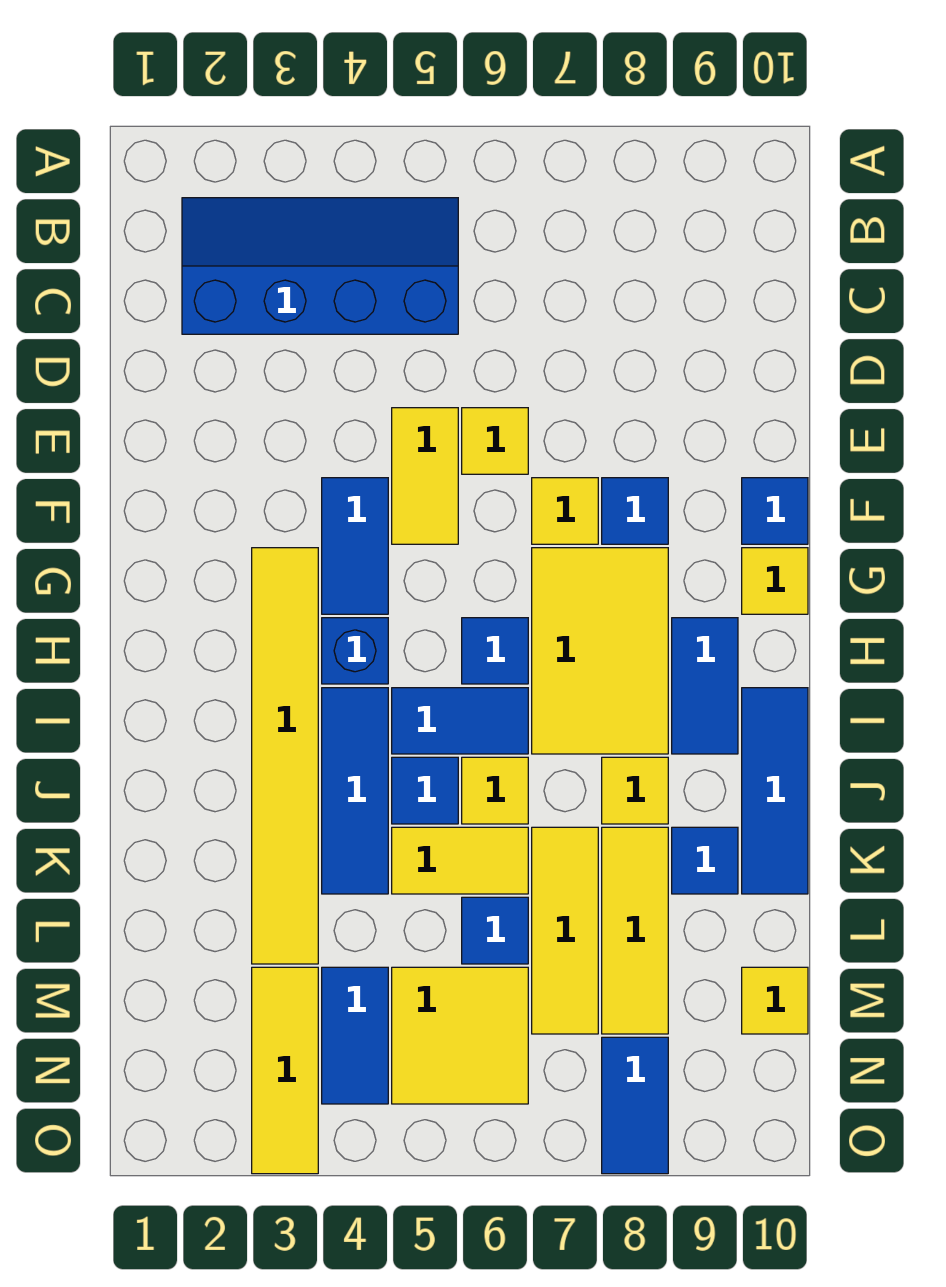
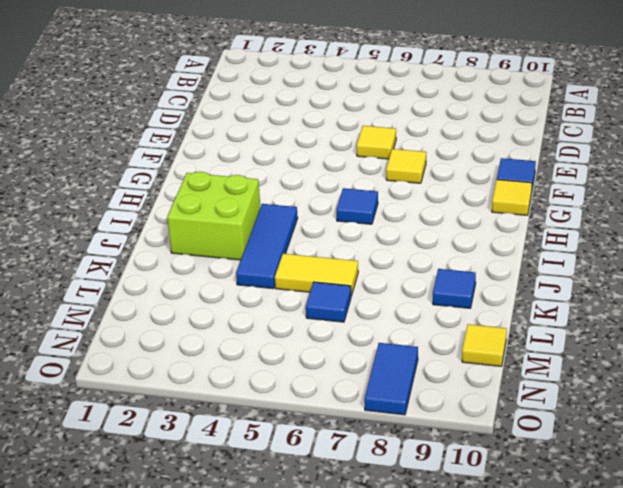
lime brick I2:J3 level 1 -> yellow tile G3:L3 level 1
none -> blue slope B2:C5 level 1 top C
none -> yellow tile E5:F5 level 1
none -> blue tile F4:G4 level 1

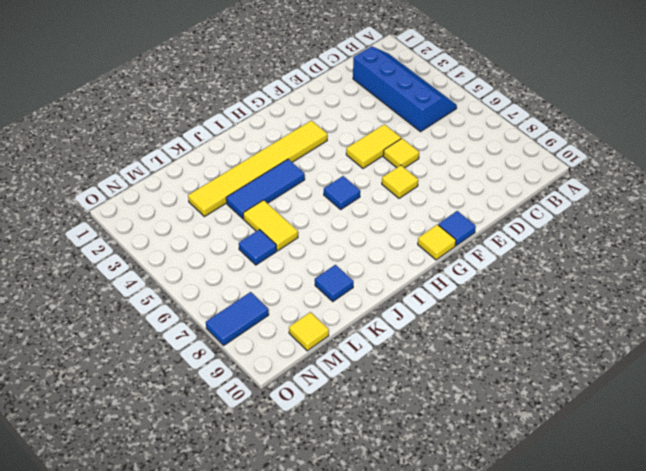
none -> blue tile F4:G4 level 1
none -> blue tile F8 level 1
none -> yellow tile G7:I8 level 1

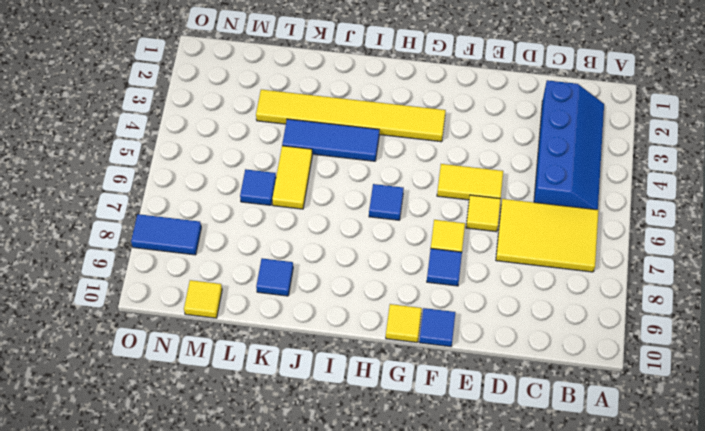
yellow tile B6:D7 level 1 -> yellow tile G7:I8 level 1
none -> blue tile F4:G4 level 1
none -> blue brick H4 level 1
none -> blue tile H9:I9 level 1

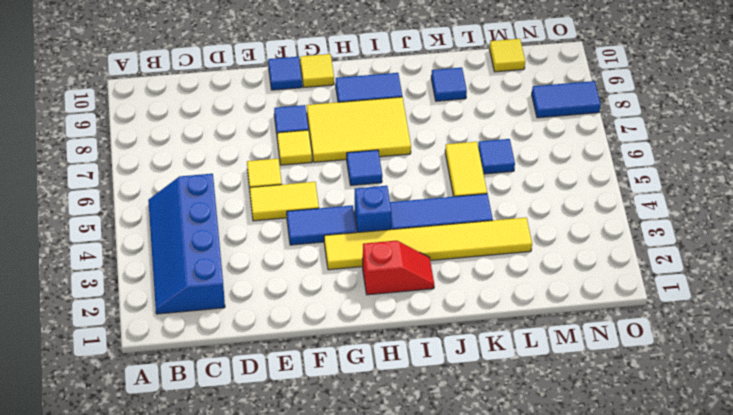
red slope H2:I2 level 1 top H -> none
none -> blue tile I5:I6 level 1
none -> blue tile I10:K10 level 1
none -> blue tile J5 level 1

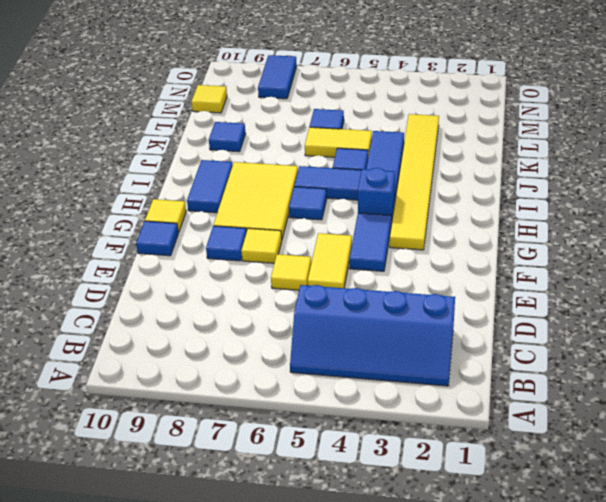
none -> blue tile I10:K10 level 1
none -> yellow tile J6 level 1
none -> yellow tile J8 level 1

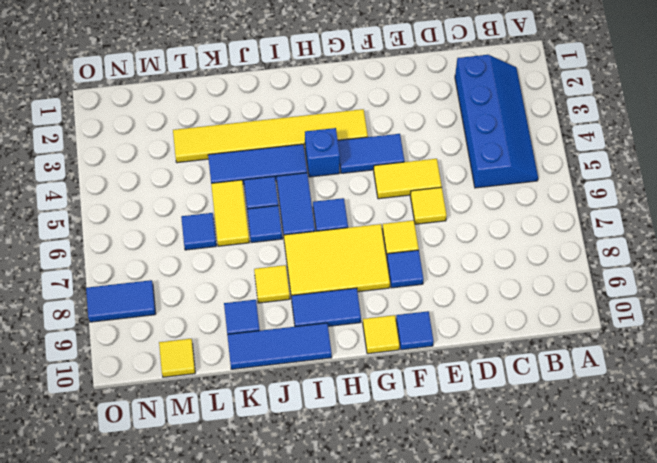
blue tile J6 level 1 -> yellow tile J6 level 1
none -> yellow tile K7:M7 level 1
none -> yellow tile K8:M8 level 1
none -> yellow tile M3:O3 level 1

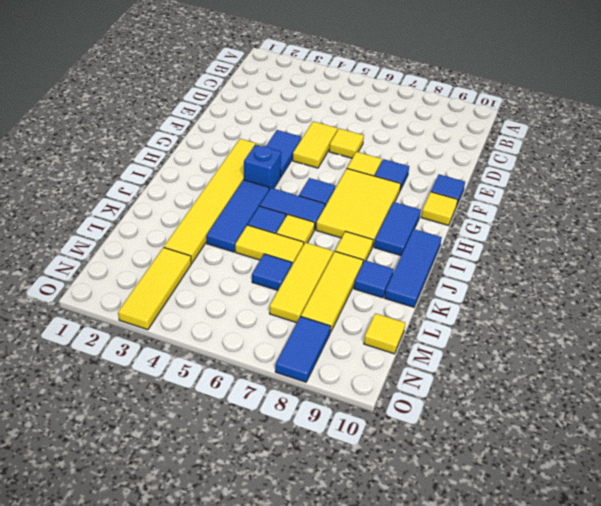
none -> blue slope B2:C5 level 1 top C
none -> blue tile M4:N4 level 1
none -> yellow tile M5:N6 level 1

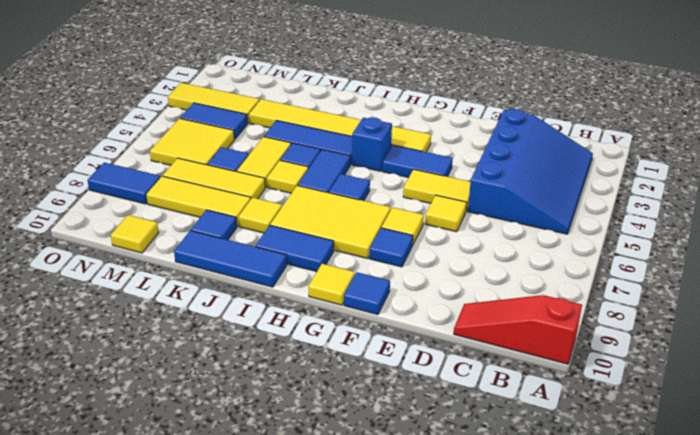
red slope A10:C10 level 1 top A -> none
blue slope B2:D5 level 1 top D -> blue slope B2:C5 level 1 top C

